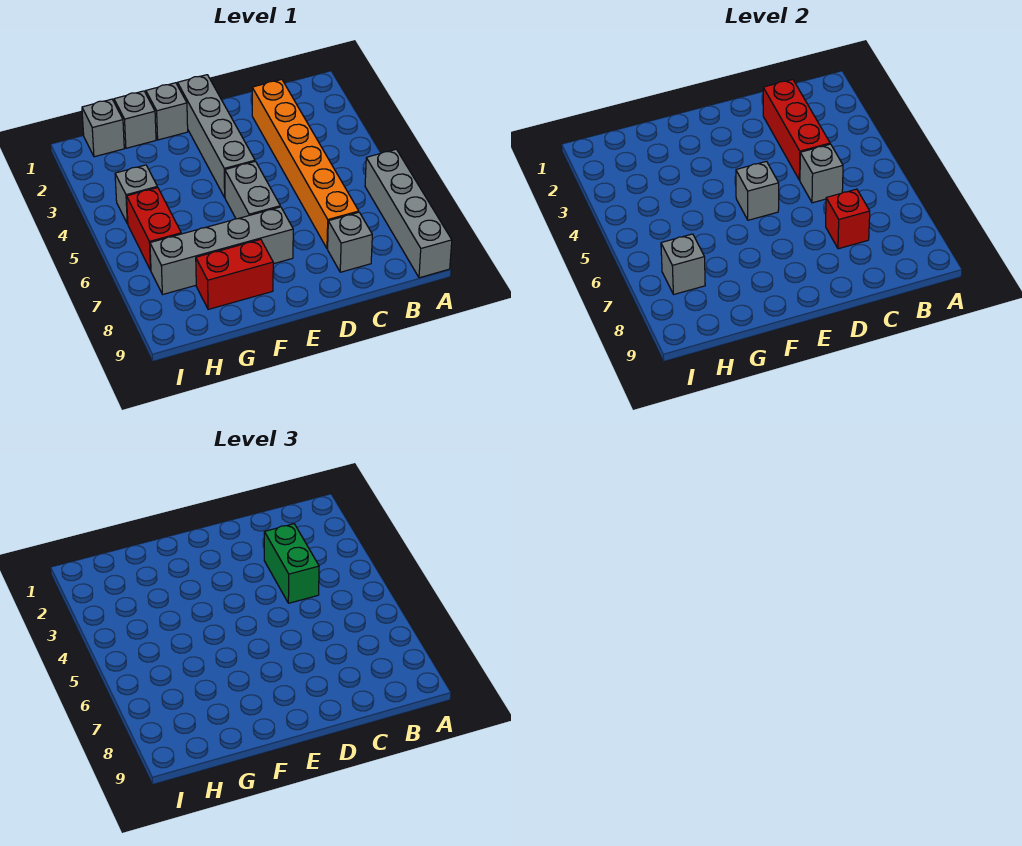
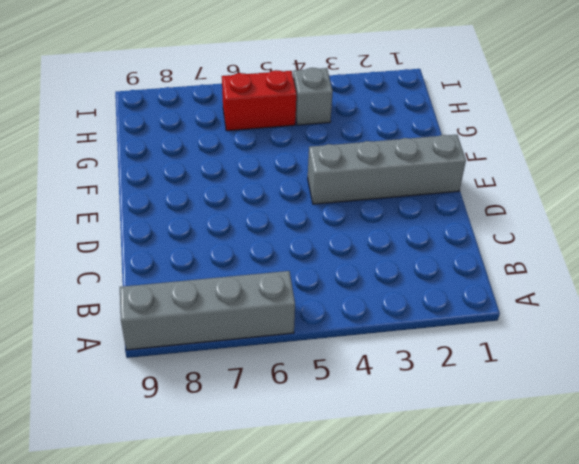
none -> orange brick C2:C7 level 1
none -> grey brick C8 level 1
none -> grey brick E5:E6 level 1

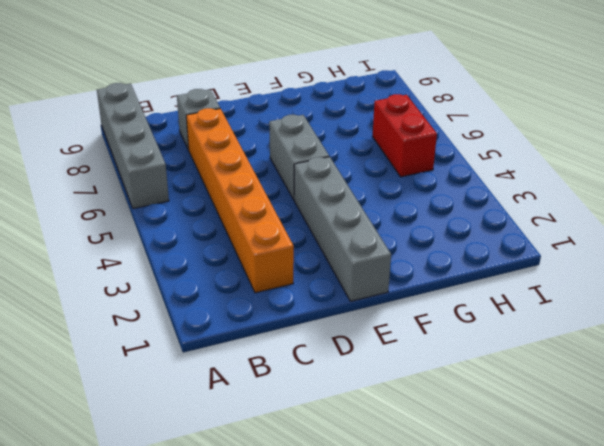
none -> grey brick E7:H7 level 1
none -> grey brick F1 level 1
none -> red brick F8:G8 level 1

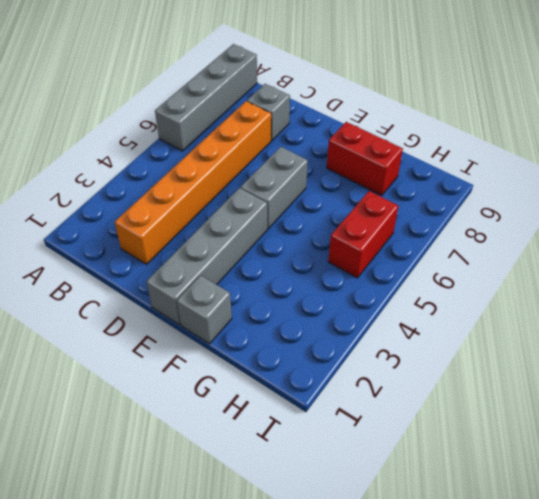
none -> grey brick E7:H7 level 1
none -> grey brick G1 level 1
none -> grey brick H1 level 1

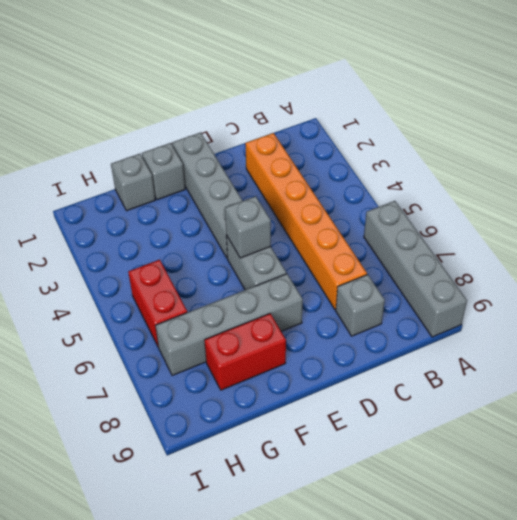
none -> grey brick H1 level 1
none -> grey brick H4 level 1
none -> red brick C2:C4 level 2

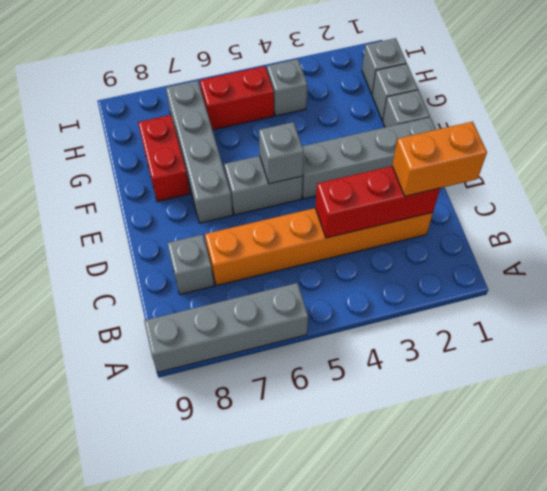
orange brick C1:C2 level 3 -> none
none -> grey brick C5 level 2
none -> red brick C7 level 2
none -> grey brick H7 level 2

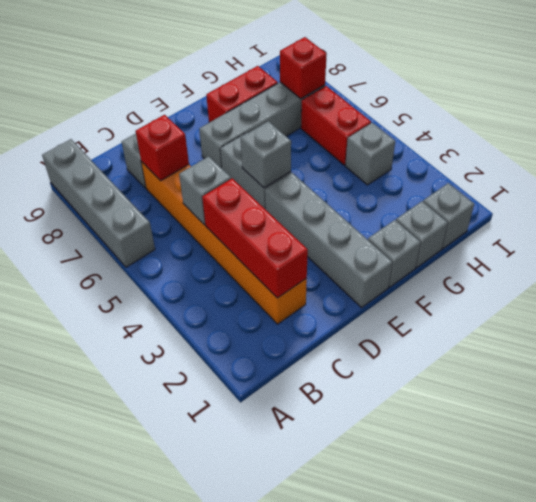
red brick H7 level 2 -> grey brick H7 level 2
none -> green brick C3:C4 level 3

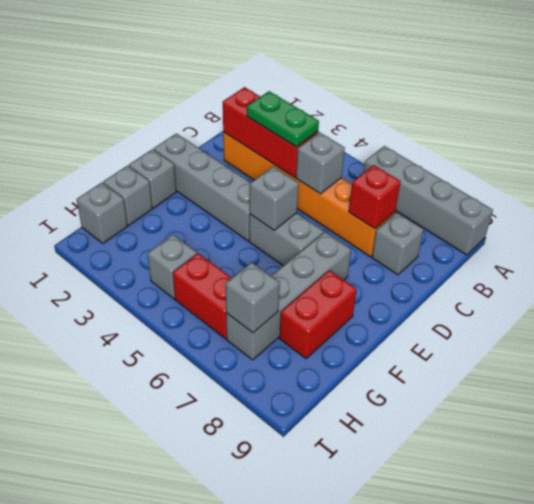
green plate C3:C4 level 3 -> green brick C3:C4 level 3

